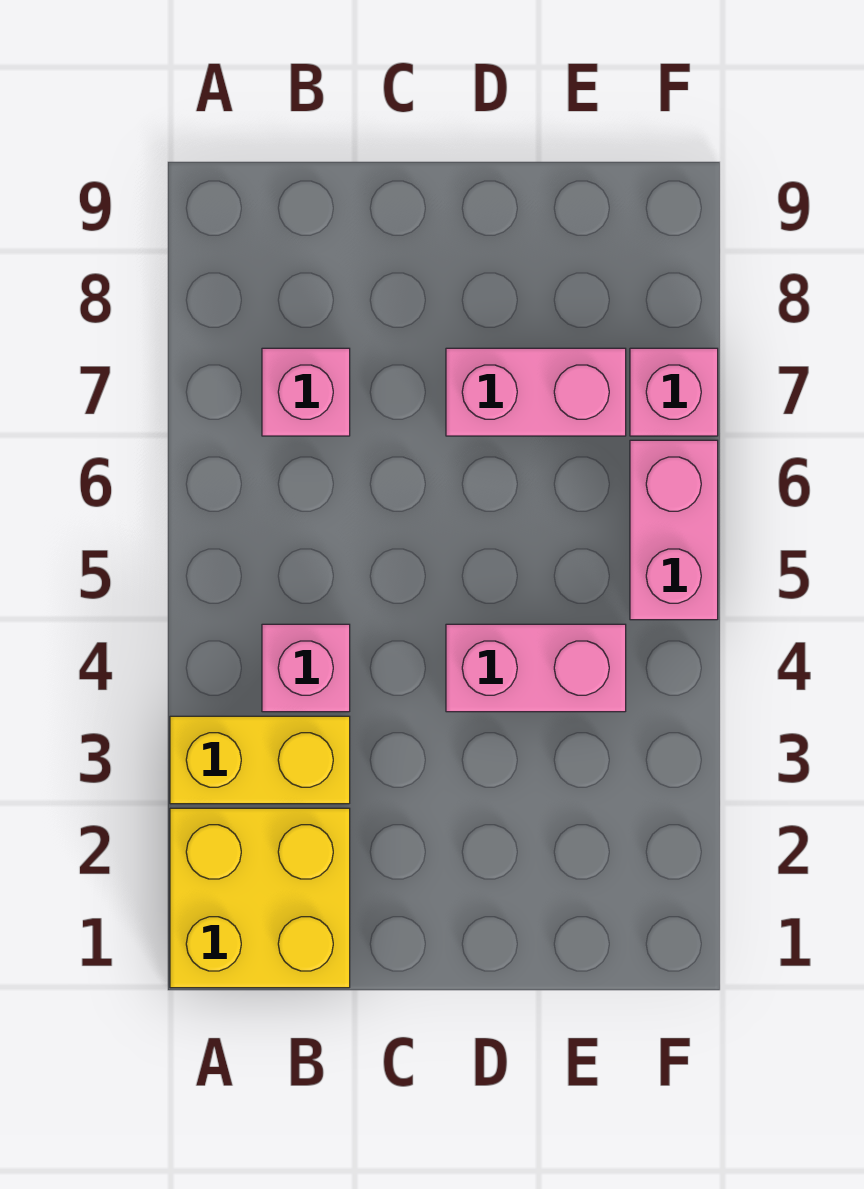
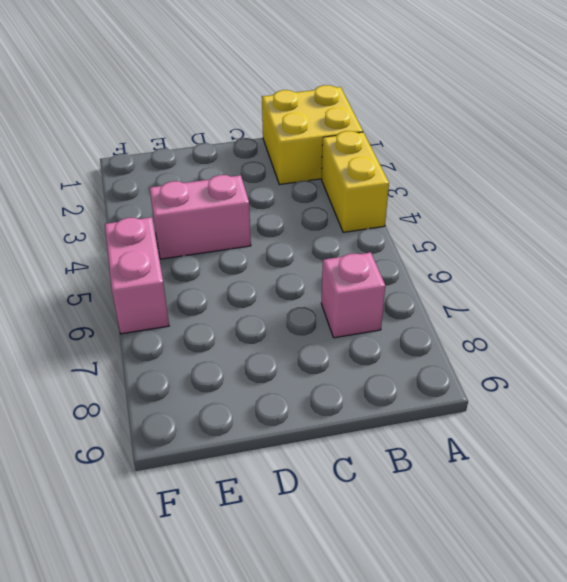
yellow brick A3:A4 level 1 -> yellow brick A3:B3 level 1
none -> pink brick B4 level 1
none -> pink brick D7:E7 level 1

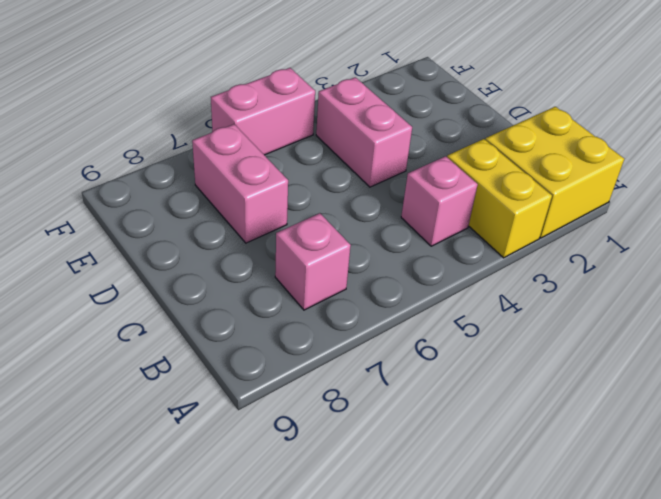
none -> pink brick F7 level 1

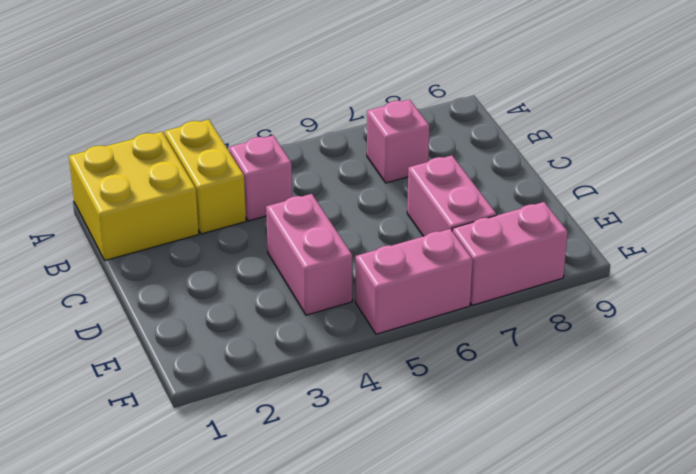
pink brick F7:F8 level 1 -> pink brick F7 level 1

